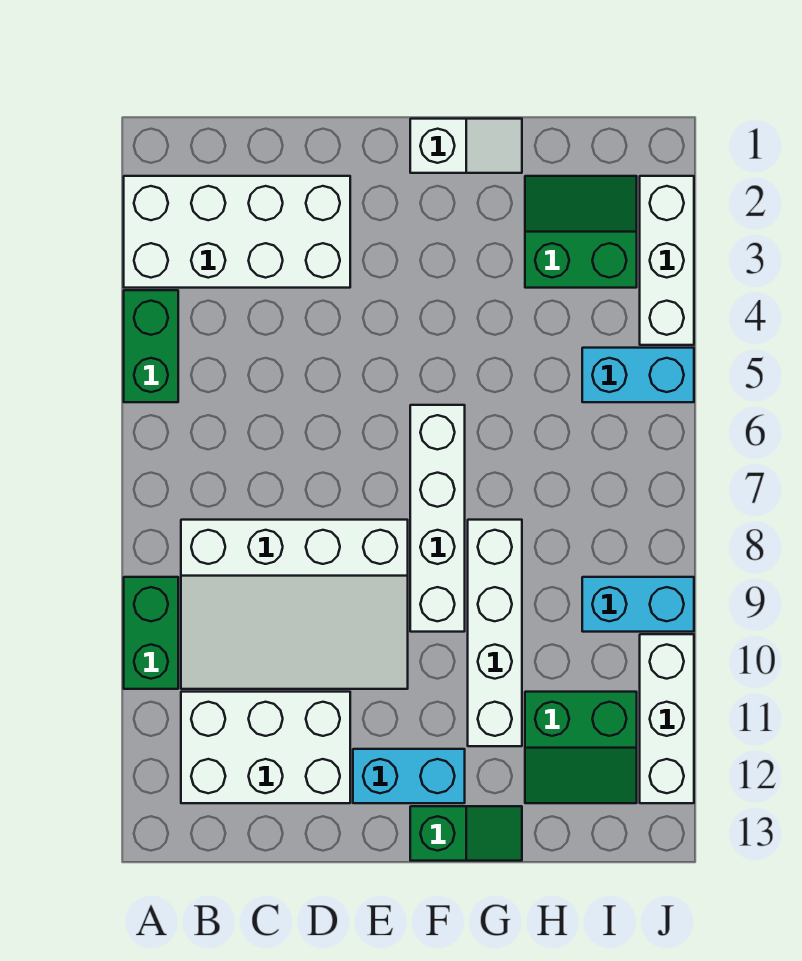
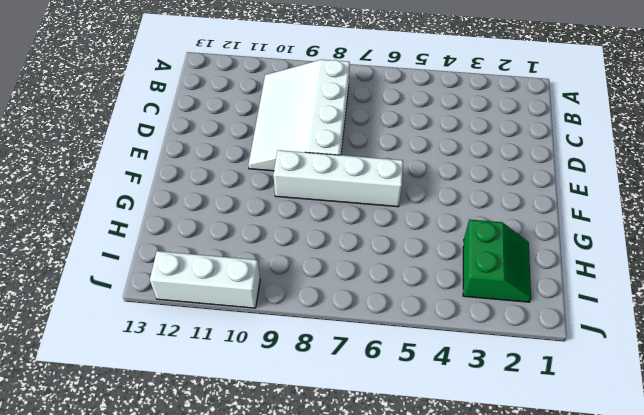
none -> white brick A2:D3 level 1
none -> green brick A4:A5 level 1
none -> green brick A9:A10 level 1

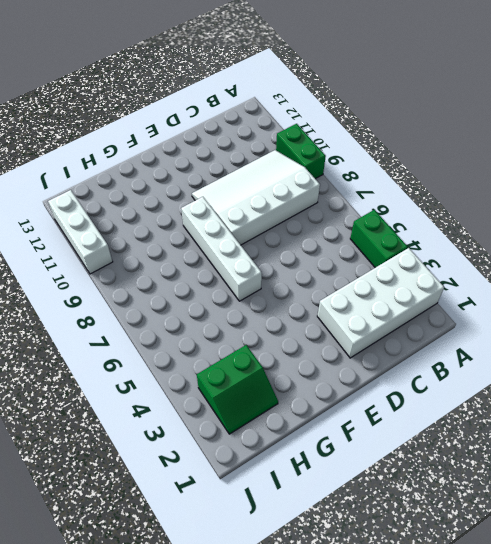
none -> white brick B11:D12 level 1
none -> cyan brick E12:F12 level 1
none -> white slope F1:G1 level 1 top F

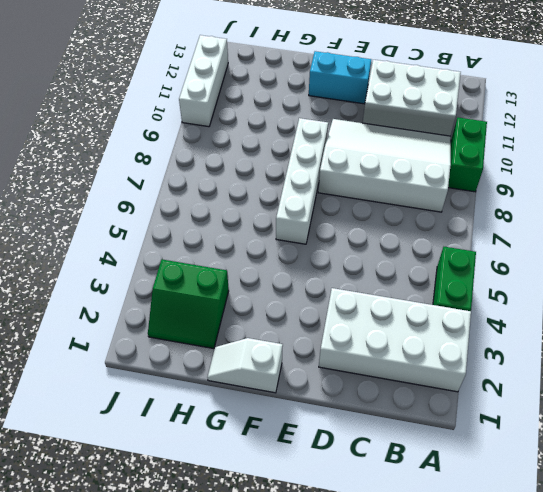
none -> green slope F13:G13 level 1 top F
none -> white brick G8:G11 level 1
none -> green slope H11:I12 level 1 top 11

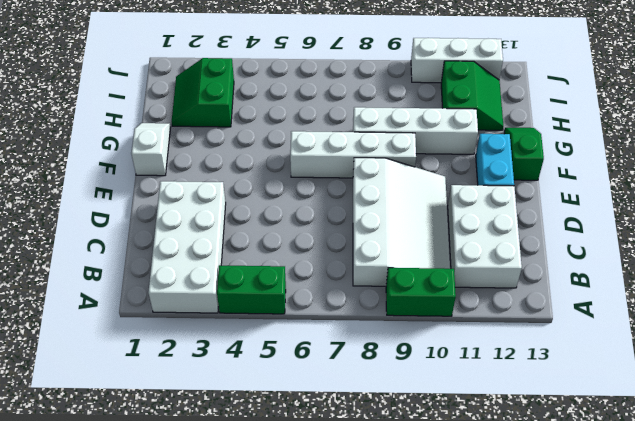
none -> cyan brick I5:J5 level 1
none -> cyan brick I9:J9 level 1
none -> white brick J2:J4 level 1

